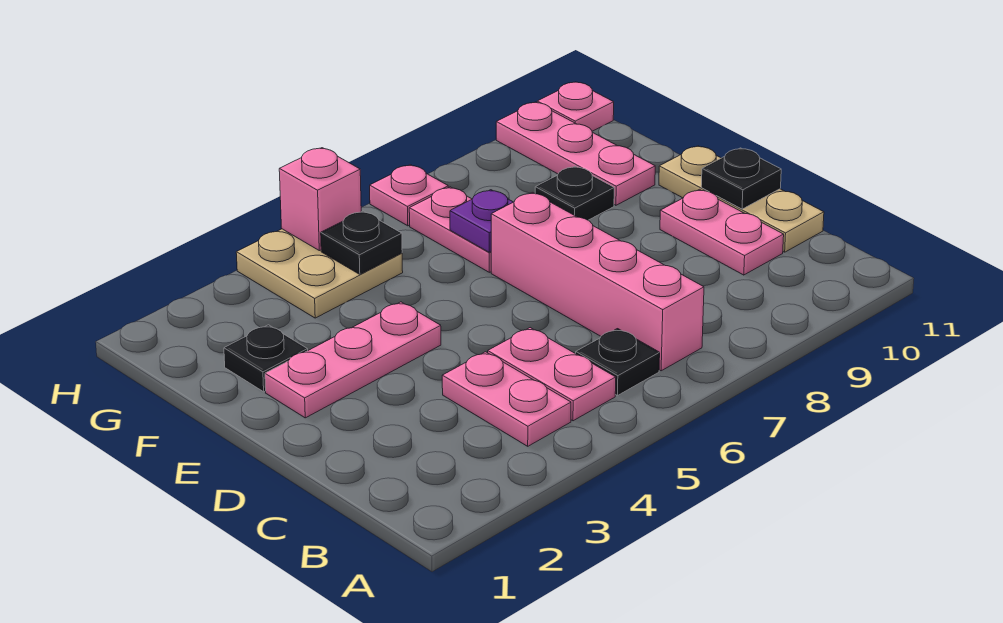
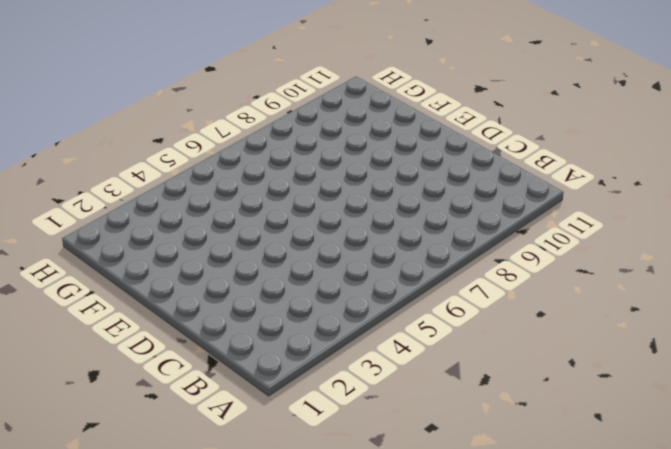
none -> pink plate B4:C4 level 1
none -> pink plate B5:C5 level 1
none -> black plate B6 level 1

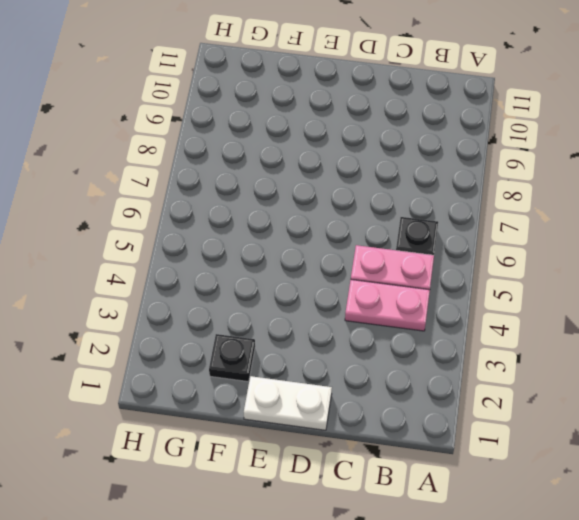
white plate D1:E1 level 1 -> none
none -> pink brick B7:E7 level 1
none -> pink plate C10:D10 level 1
none -> tan plate C11:E11 level 1

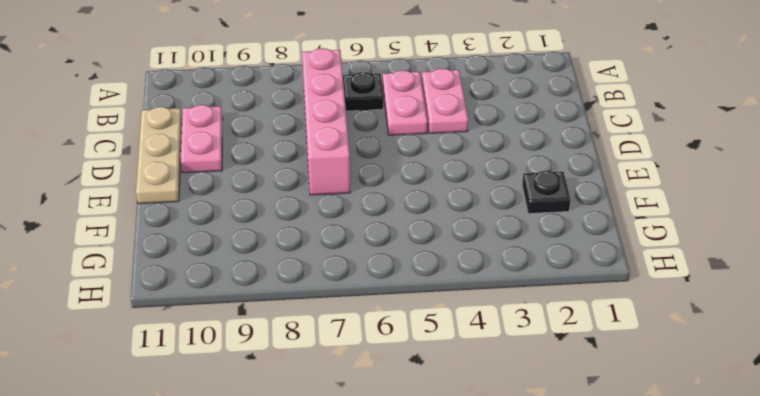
none -> pink plate E2:E4 level 1
none -> pink plate F7:G7 level 1
none -> black plate F9 level 1

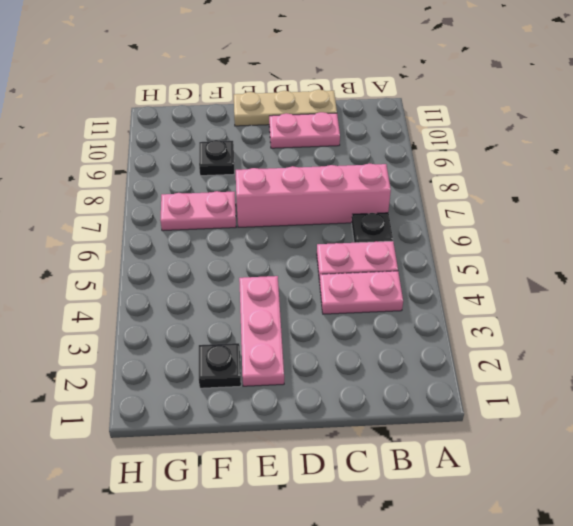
none -> pink plate F10:H10 level 1
none -> tan plate G4:H5 level 1
none -> pink plate H7 level 1

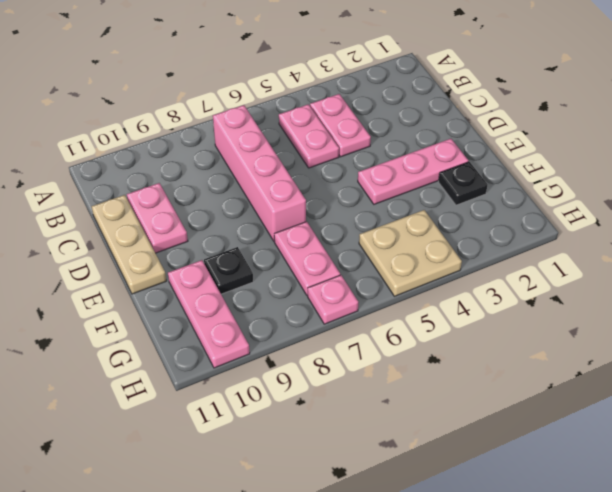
none -> black plate B6 level 1
none -> pink plate H11 level 1
none -> black plate D11 level 2

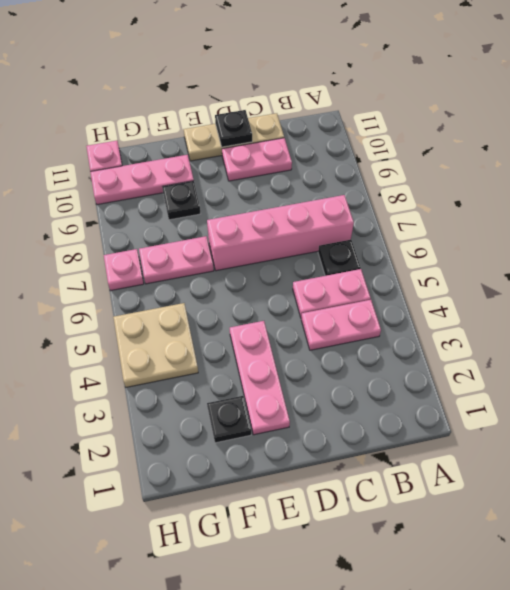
none -> purple plate F7 level 2
none -> black plate G5 level 2
none -> pink brick H5 level 2

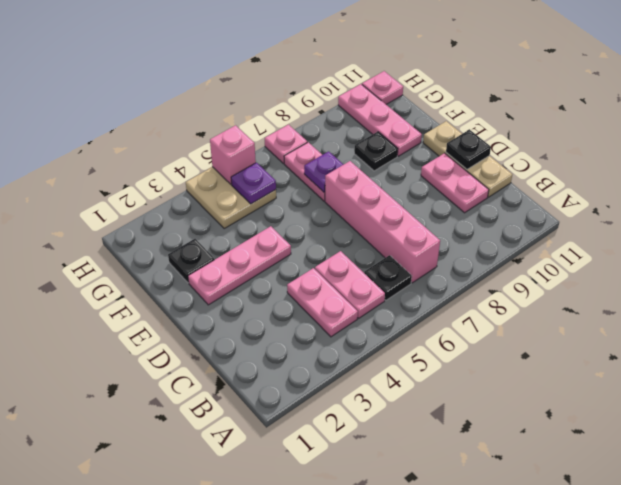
purple plate G5 level 2 -> black plate G5 level 2

